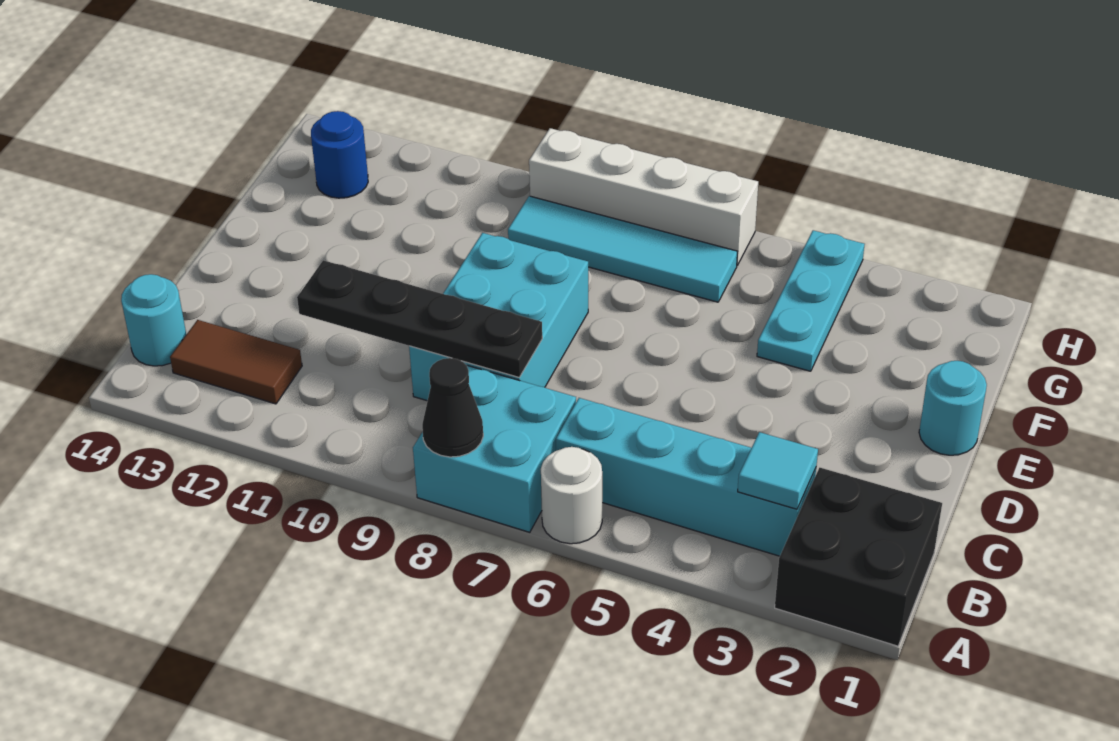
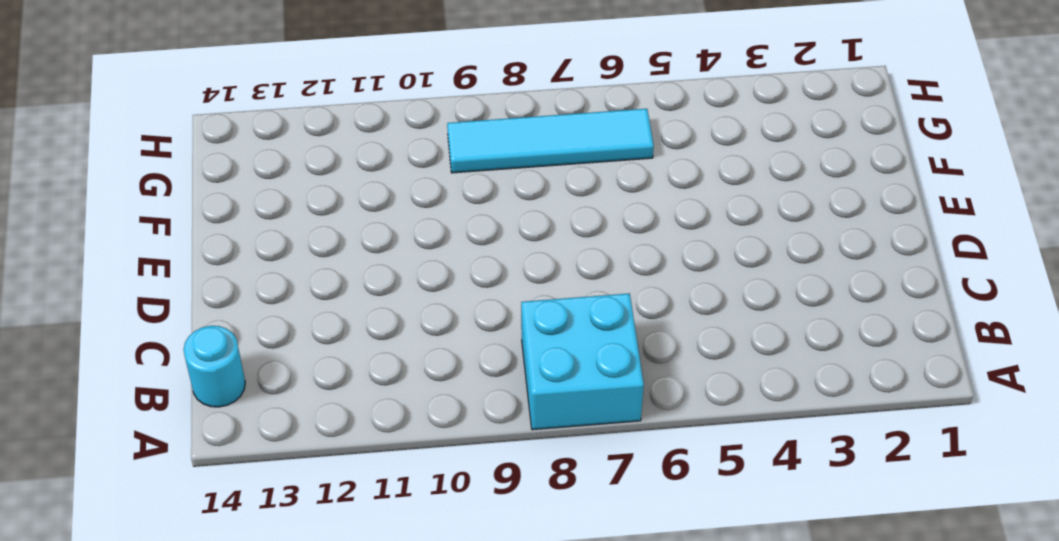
none -> black brick A1:B2 level 1
none -> white round brick A6 level 1
none -> cyan brick B3:B6 level 1

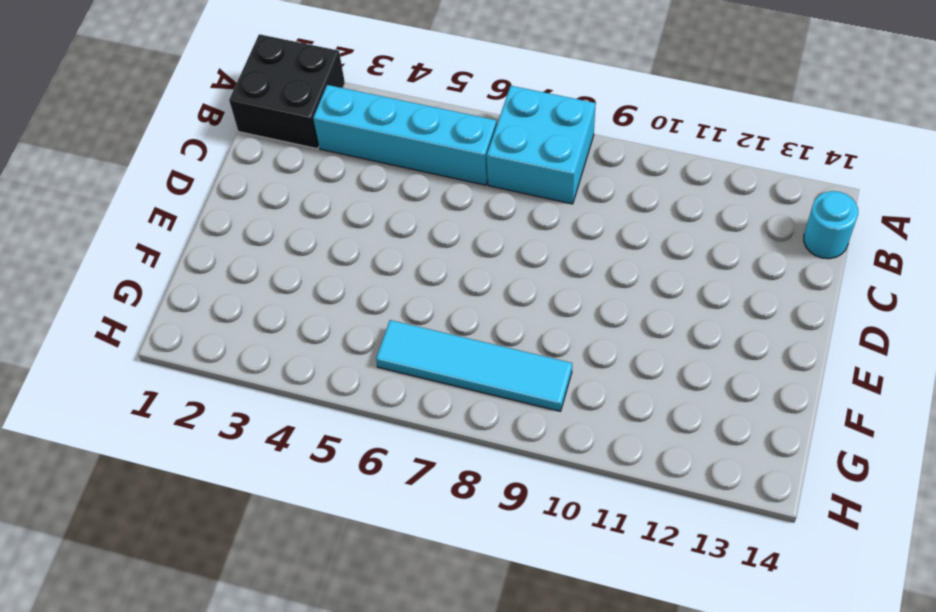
none -> white round brick A6 level 1
none -> brown tile B12:B13 level 1
none -> cyan brick C8:E9 level 1

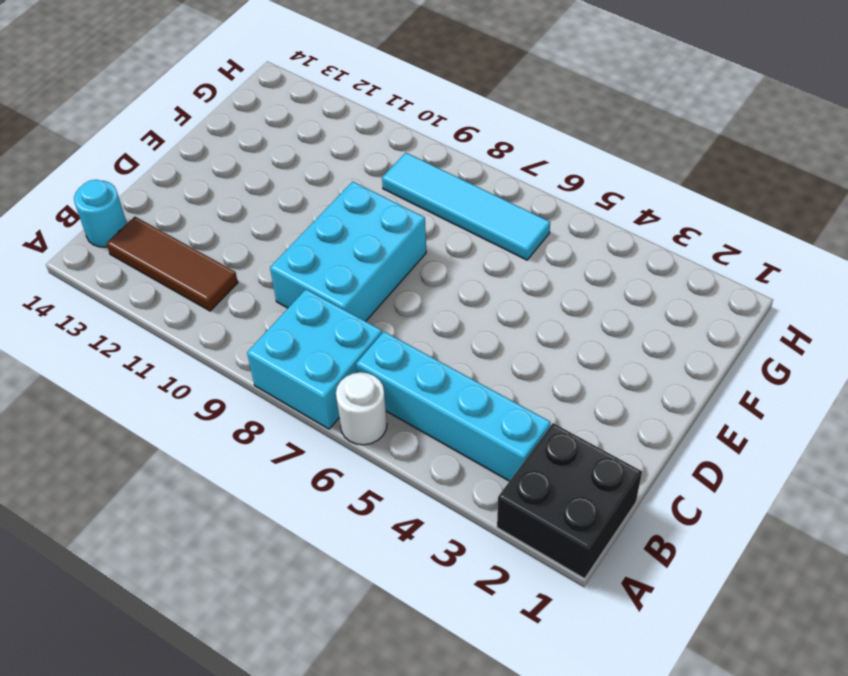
brown tile B11:B13 level 1 -> brown tile B12:B13 level 1
none -> cyan round brick E1 level 1
none -> cyan plate F4:H4 level 1
none -> blue round brick G13 level 1

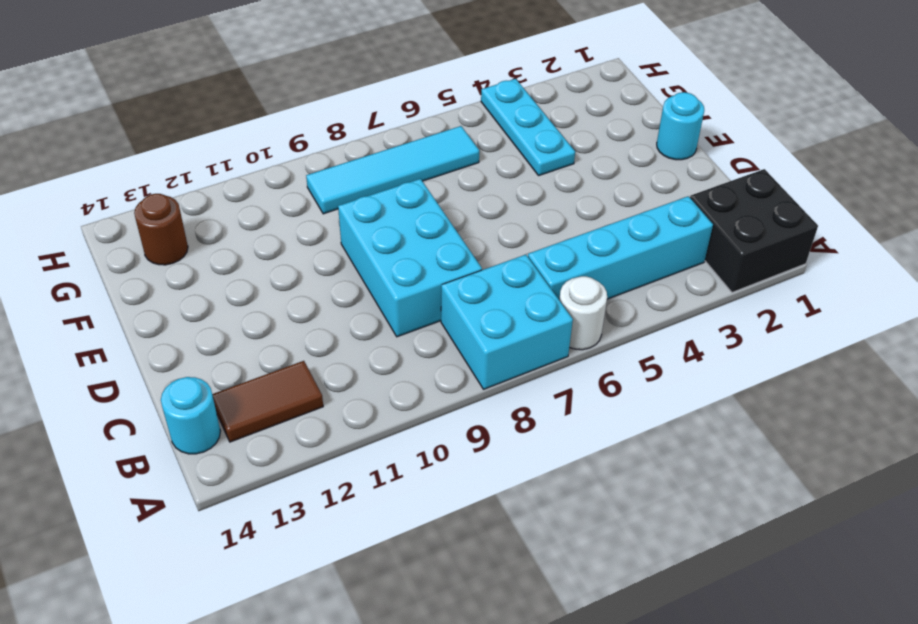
brown round brick G13 level 1 -> blue round brick G13 level 1
none -> white brick H6:H9 level 1
none -> black cone A8 level 2
none -> cyan tile B3 level 2

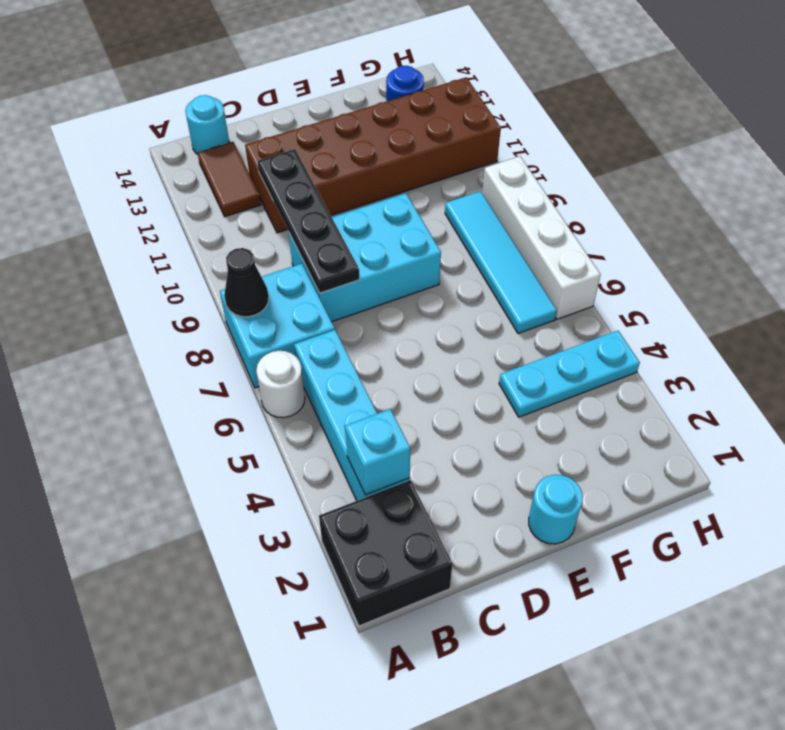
cyan brick B3 level 2 -> cyan tile B3 level 2
brown brick C11:H12 level 1 -> none

